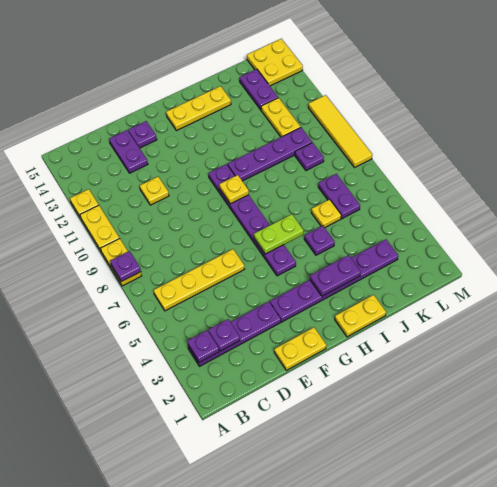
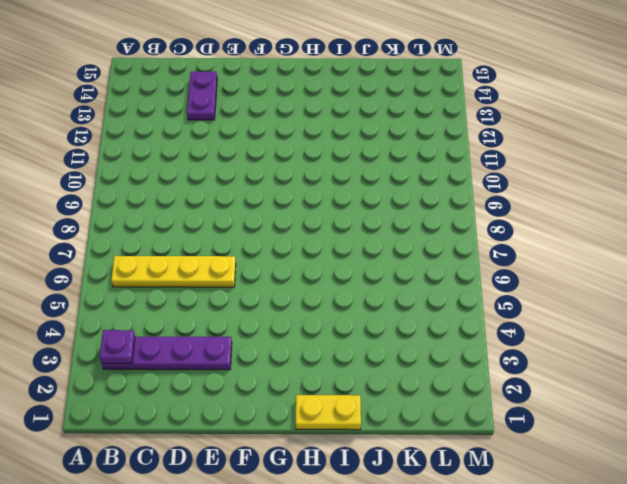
none -> yellow plate A8:A9 level 1
none -> yellow plate A10:A11 level 1
none -> yellow plate A12 level 1

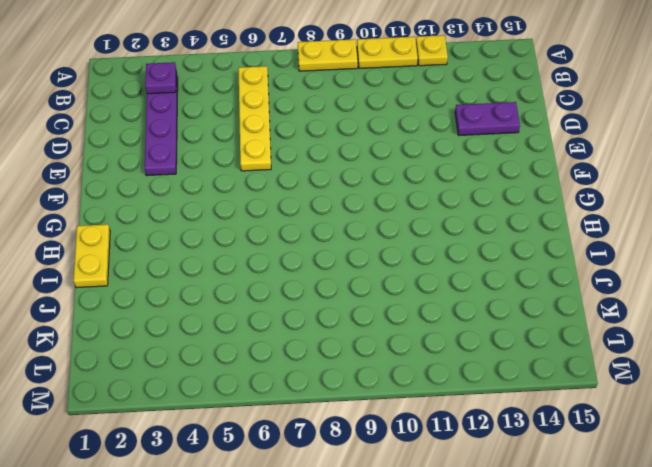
none -> yellow plate D11 level 1
none -> yellow plate E1:F1 level 1
none -> purple plate E14 level 1

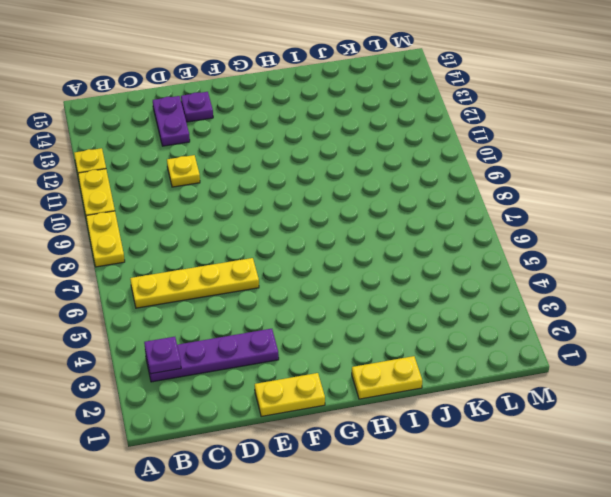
none -> purple plate F3:K3 level 1
none -> purple plate G5:G10 level 1
none -> yellow plate G14:I14 level 1

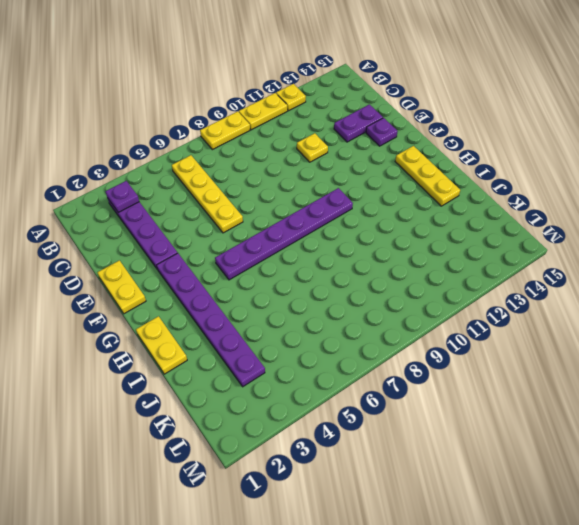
none -> purple plate H10:K10 level 1
none -> purple plate I5 level 1
none -> yellow plate J6 level 1

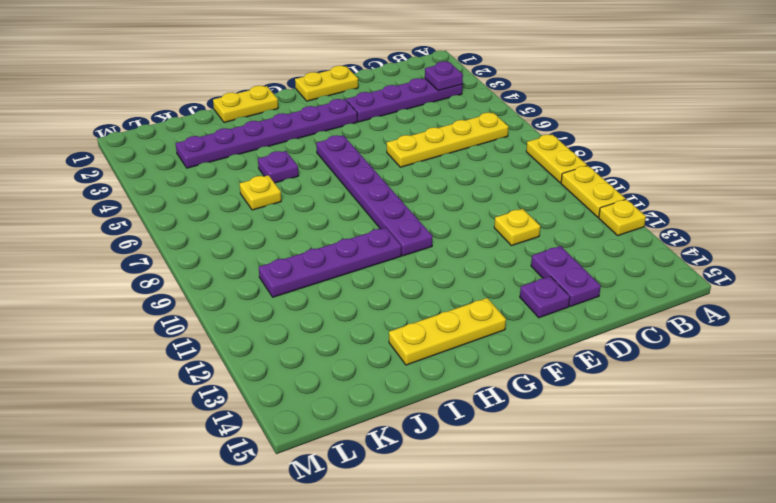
none -> purple plate K6:K7 level 1
none -> purple plate K9 level 1
none -> yellow plate K11:K12 level 1

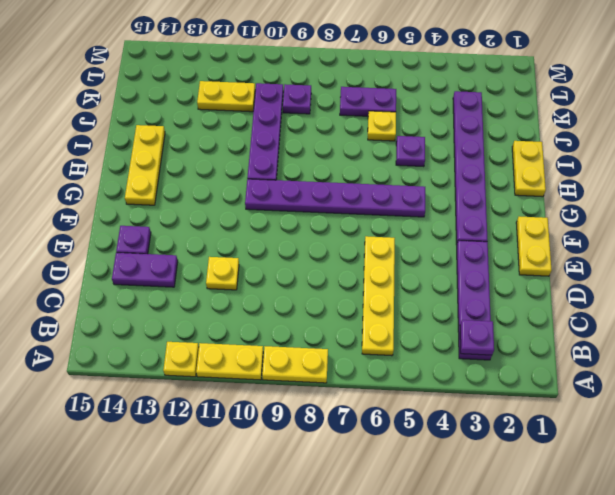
none -> purple plate K13:K14 level 1
none -> yellow plate L14:M15 level 1
none -> yellow tile M8:M11 level 1

